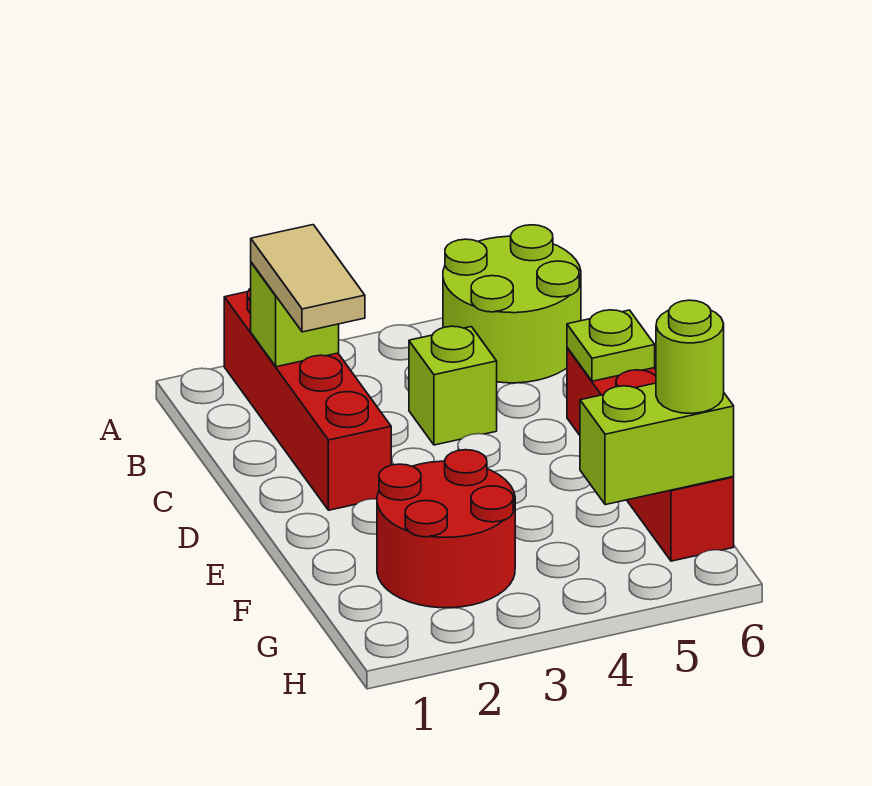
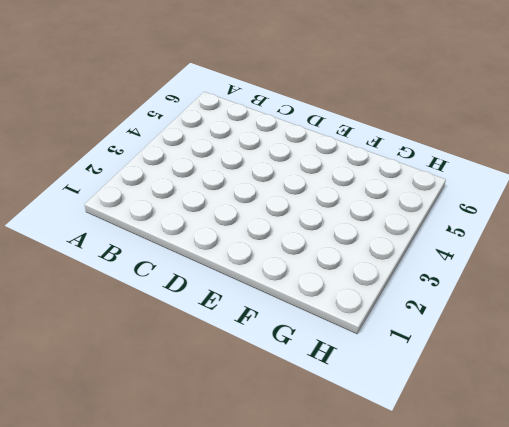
none -> red brick A2:D2 level 1
none -> lime round brick A5:B6 level 1

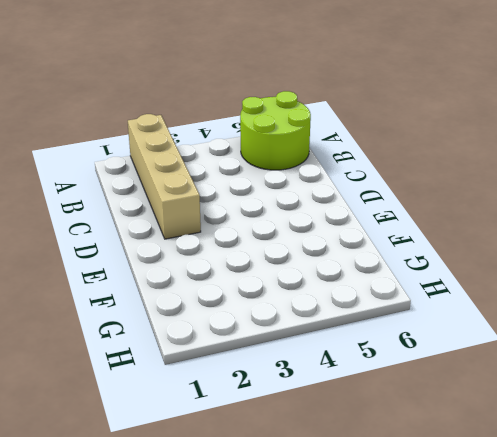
tan brick A2:D2 level 1 -> red brick A2:D2 level 1
none -> lime brick C4 level 1
none -> red brick D6:G6 level 1

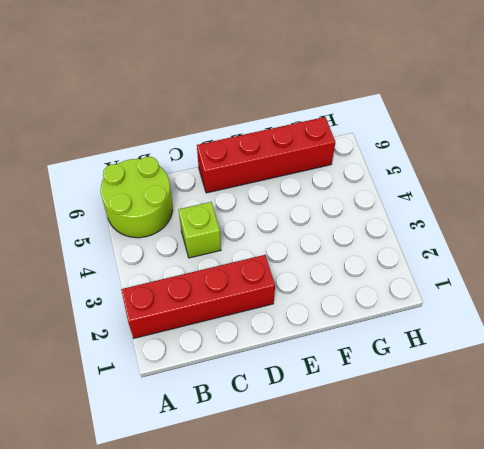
none -> red round brick F2:G3 level 1
none -> lime brick B2 level 2

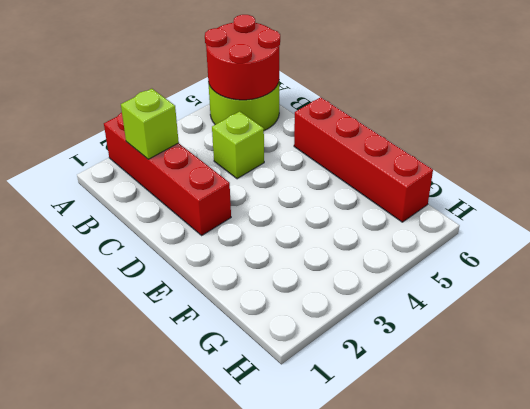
red round brick A5:B6 level 2 -> red round brick F2:G3 level 1
none -> lime plate D6 level 2
none -> lime brick G5:G6 level 2

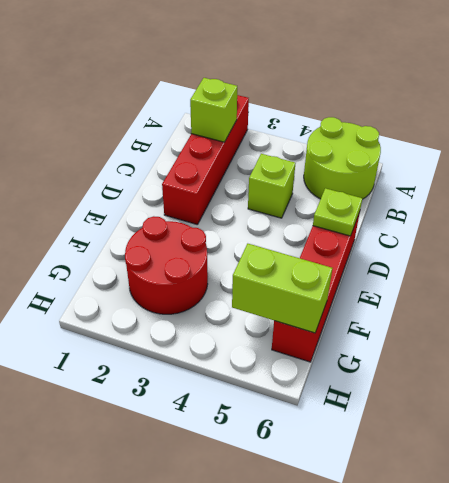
none -> tan tile B2:C2 level 3
none -> lime round brick G6 level 3

